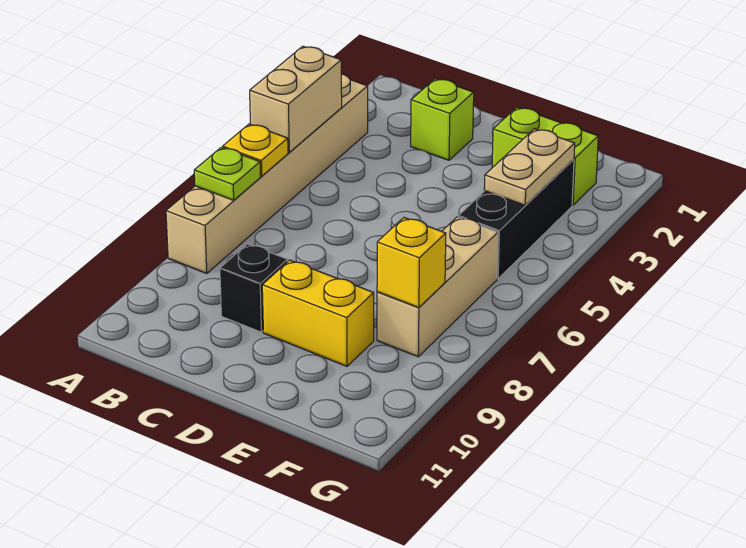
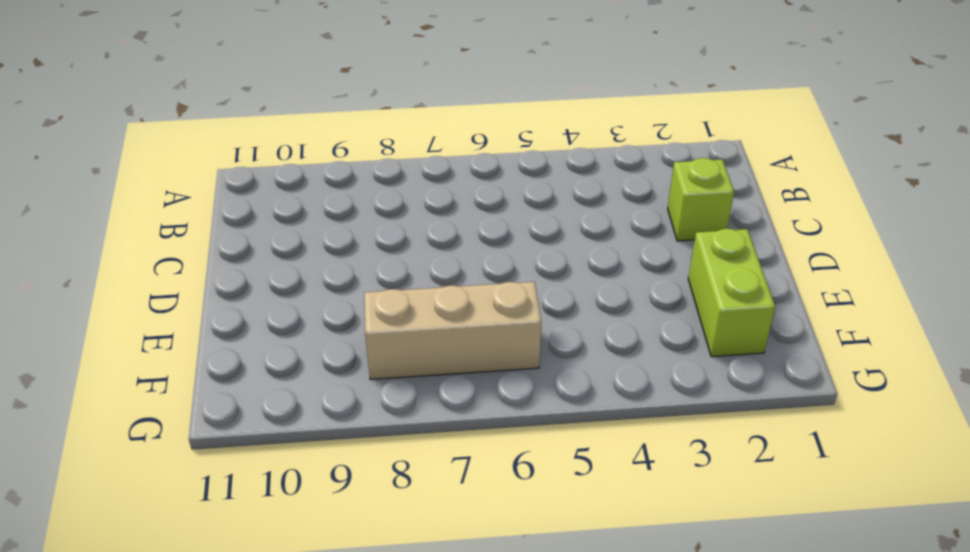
none -> tan brick A3:A8 level 1
none -> black brick C9 level 1
none -> yellow brick D9:E9 level 1

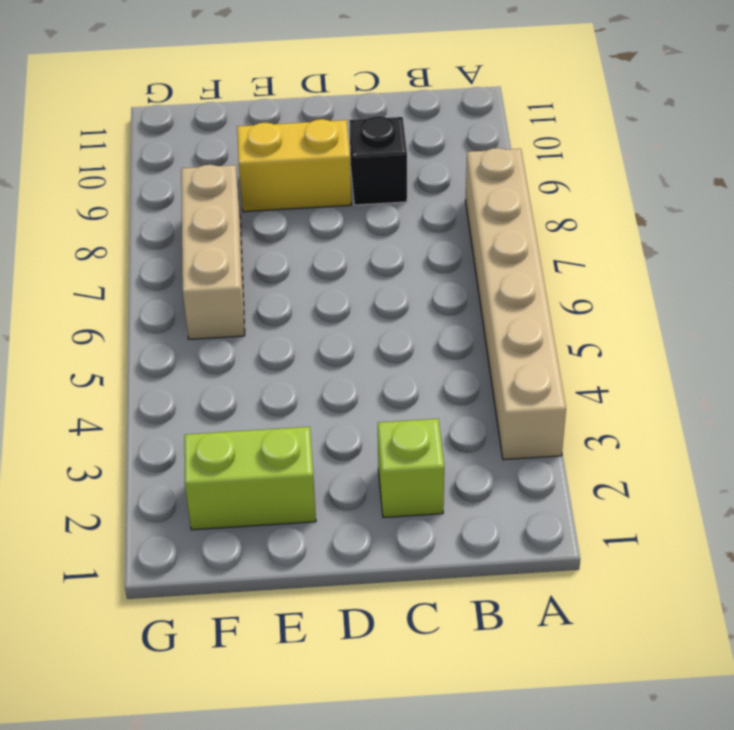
none -> black brick F3:F5 level 1
none -> tan brick A4:A5 level 2
none -> yellow plate A6 level 2

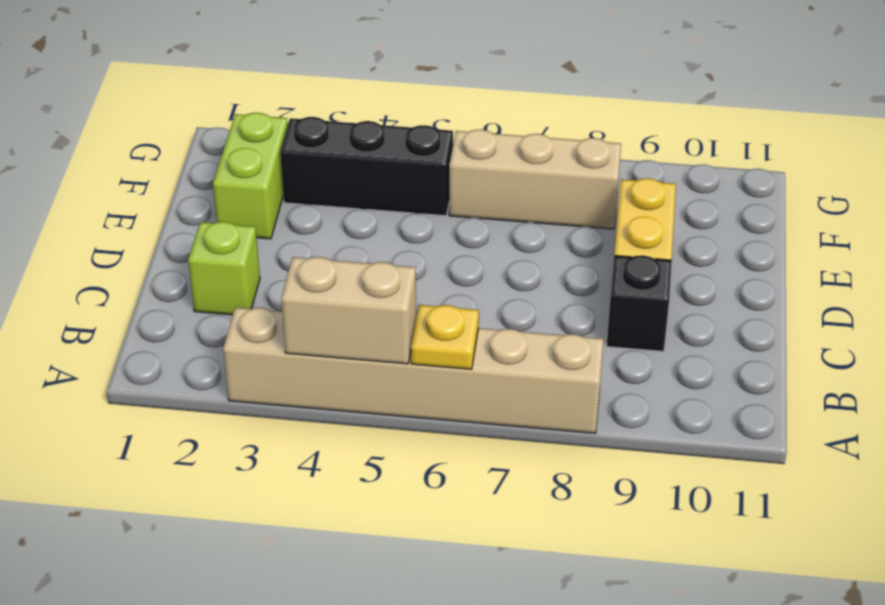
none -> lime plate A7 level 2
none -> tan plate F3:F4 level 2
none -> yellow brick F8 level 2

